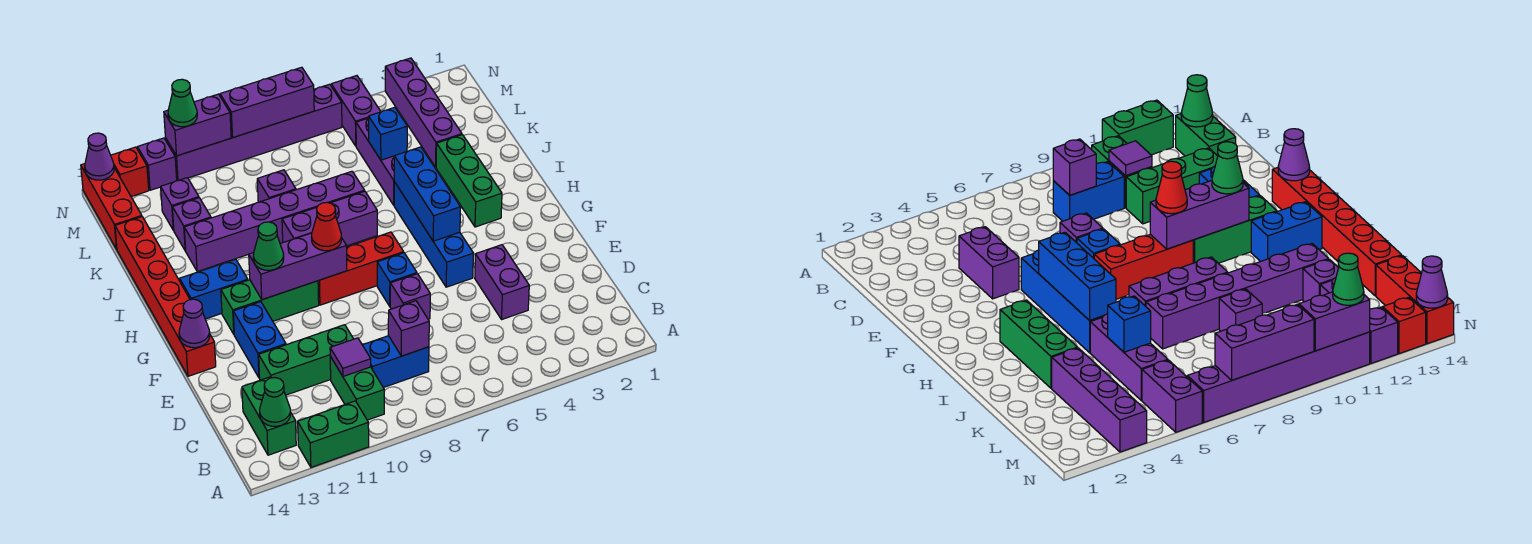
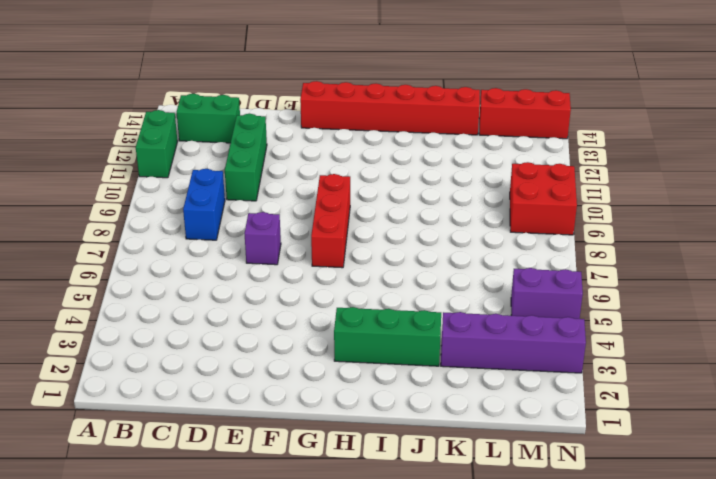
red brick M9:N10 level 1 -> purple brick N6:N11 level 1
none -> green brick B10:C10 level 1
none -> purple brick D4:E4 level 1
none -> blue brick E12:F12 level 1
none -> blue brick F5:I5 level 1

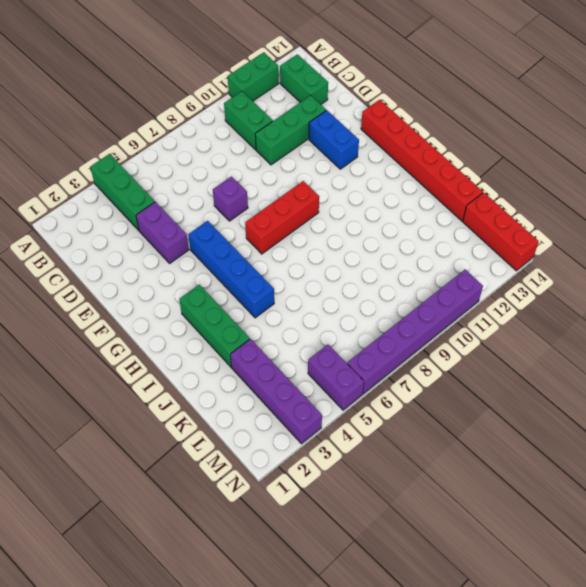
green brick A4:C4 level 1 -> green brick G10:G12 level 1
none -> blue brick C8:C9 level 1
none -> blue brick F7 level 1
none -> blue brick H12:H13 level 1
none -> purple brick I7:I9 level 1

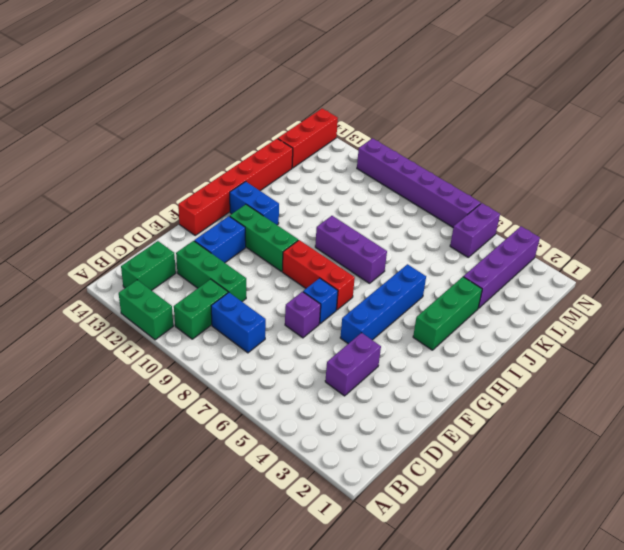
none -> purple brick J5:L5 level 1
none -> purple brick J7:J12 level 1
none -> purple brick K9 level 1
none -> purple brick K12 level 1

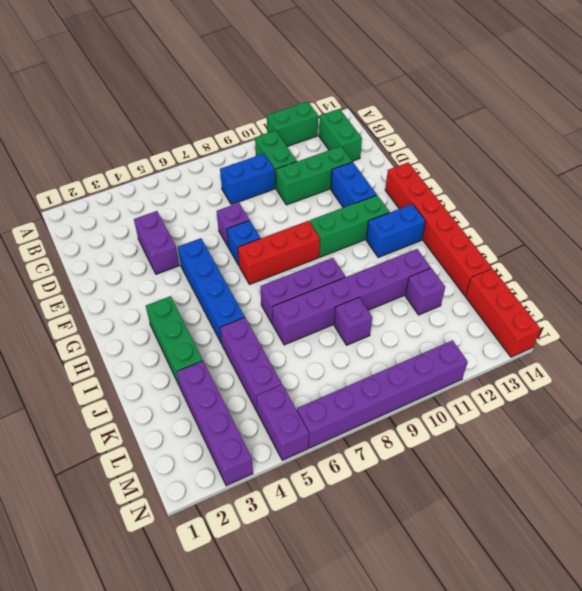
none -> purple brick L12 level 1
none -> purple brick N12 level 1
none -> red brick N13 level 1
none -> green cone B13 level 2

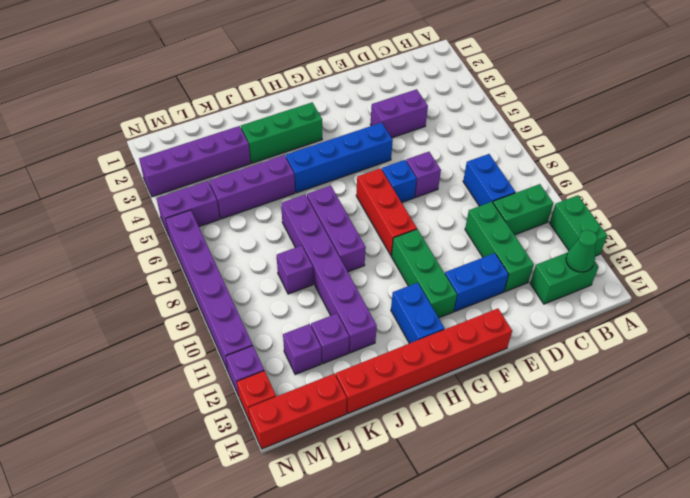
none -> purple brick C8 level 2
none -> purple tile C10 level 2
none -> purple cone F14 level 2
none -> blue brick G5:I5 level 2

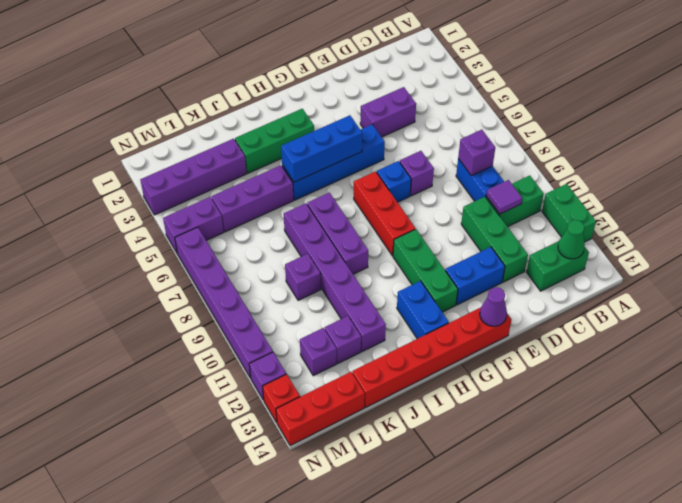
none -> purple brick G9:G11 level 2
none -> blue brick K5 level 2
none -> purple brick N7:N9 level 2
none -> purple brick N10:N11 level 2

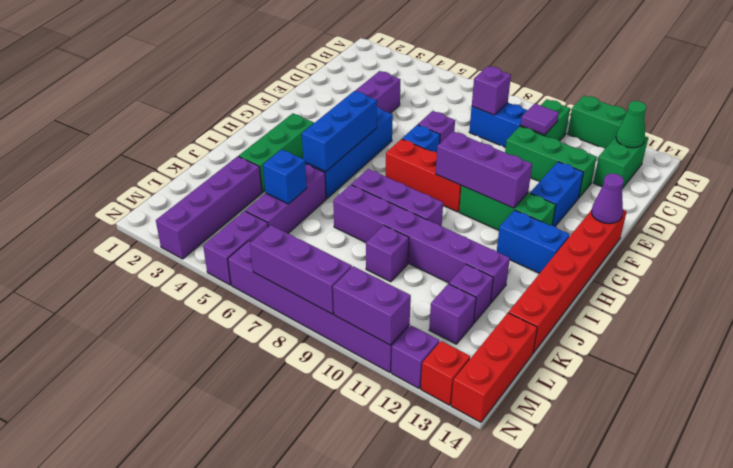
none -> purple cone N14 level 2
none -> red cone G9 level 3
none -> green cone G11 level 3
none -> green cone N11 level 3

